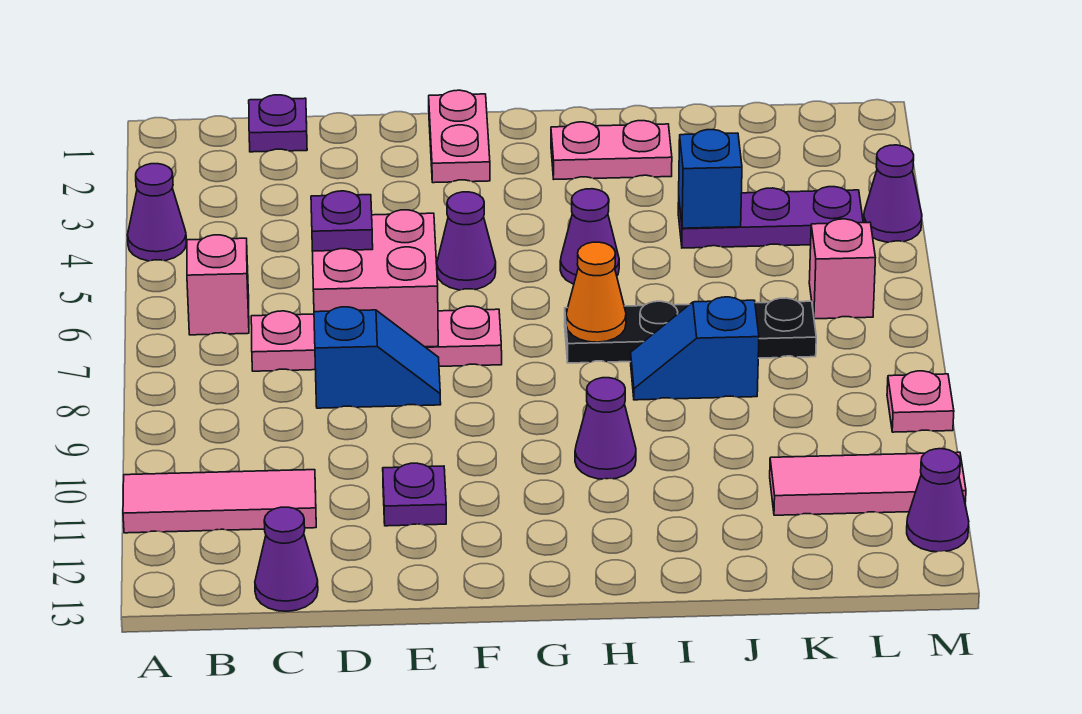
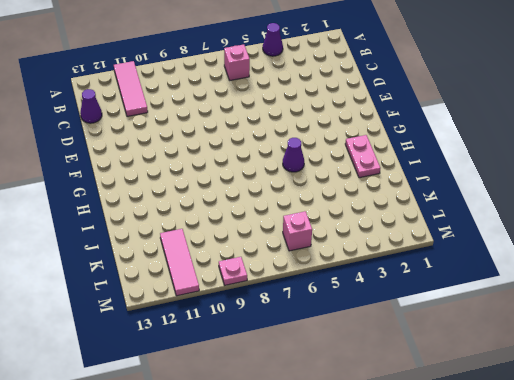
none -> purple plate C1 level 1
none -> pink plate C7:F7 level 1
none -> blue slope D8:E8 level 1 top D

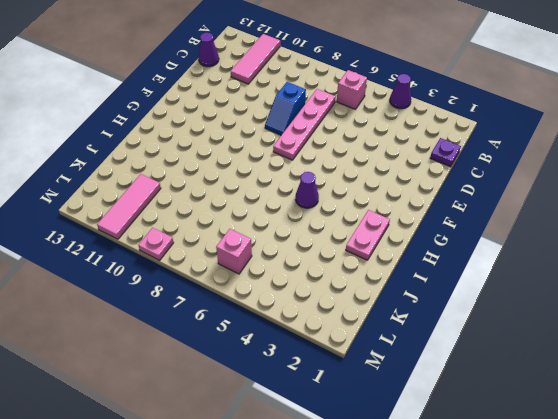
none -> purple plate E11 level 1
none -> pink plate F1:F2 level 1
none -> purple cone F5 level 1

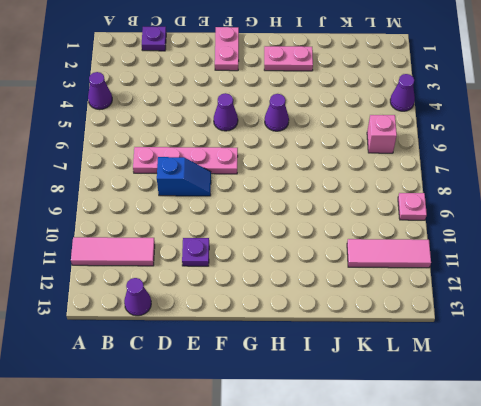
none -> pink brick B6 level 1
none -> black plate H7:K7 level 1
none -> purple cone H10 level 1

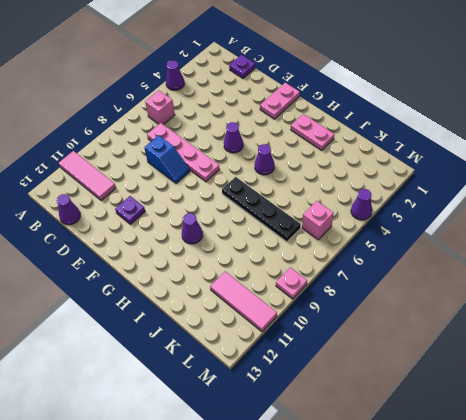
none -> blue slope I8:J8 level 1 top J
none -> purple plate J4:L4 level 1
none -> purple cone M12 level 1

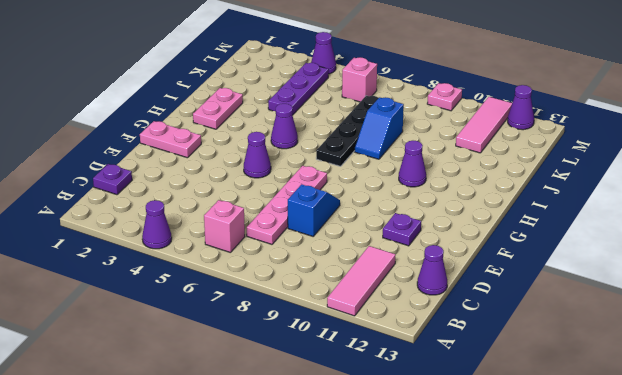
none -> pink brick D6:E7 level 2
none -> orange cone H7 level 2
none -> blue brick J4 level 2

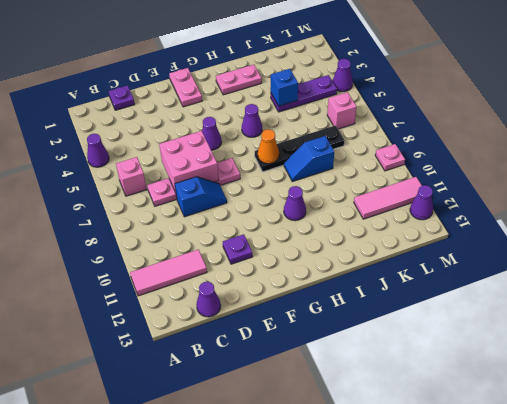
none -> purple plate D6 level 3

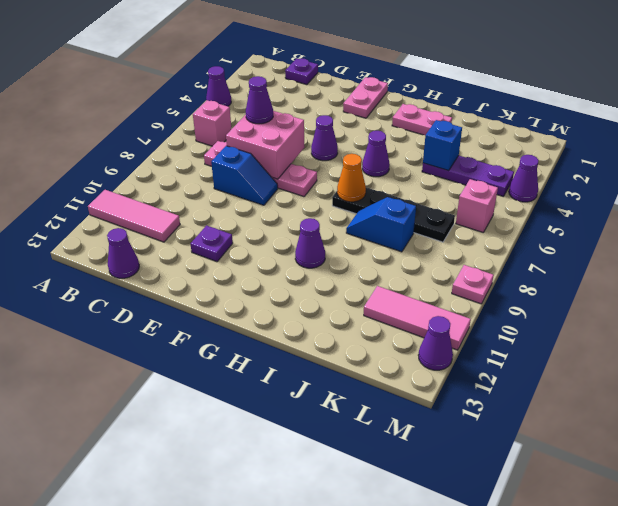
purple cone D6 level 3 -> purple plate D6 level 3

